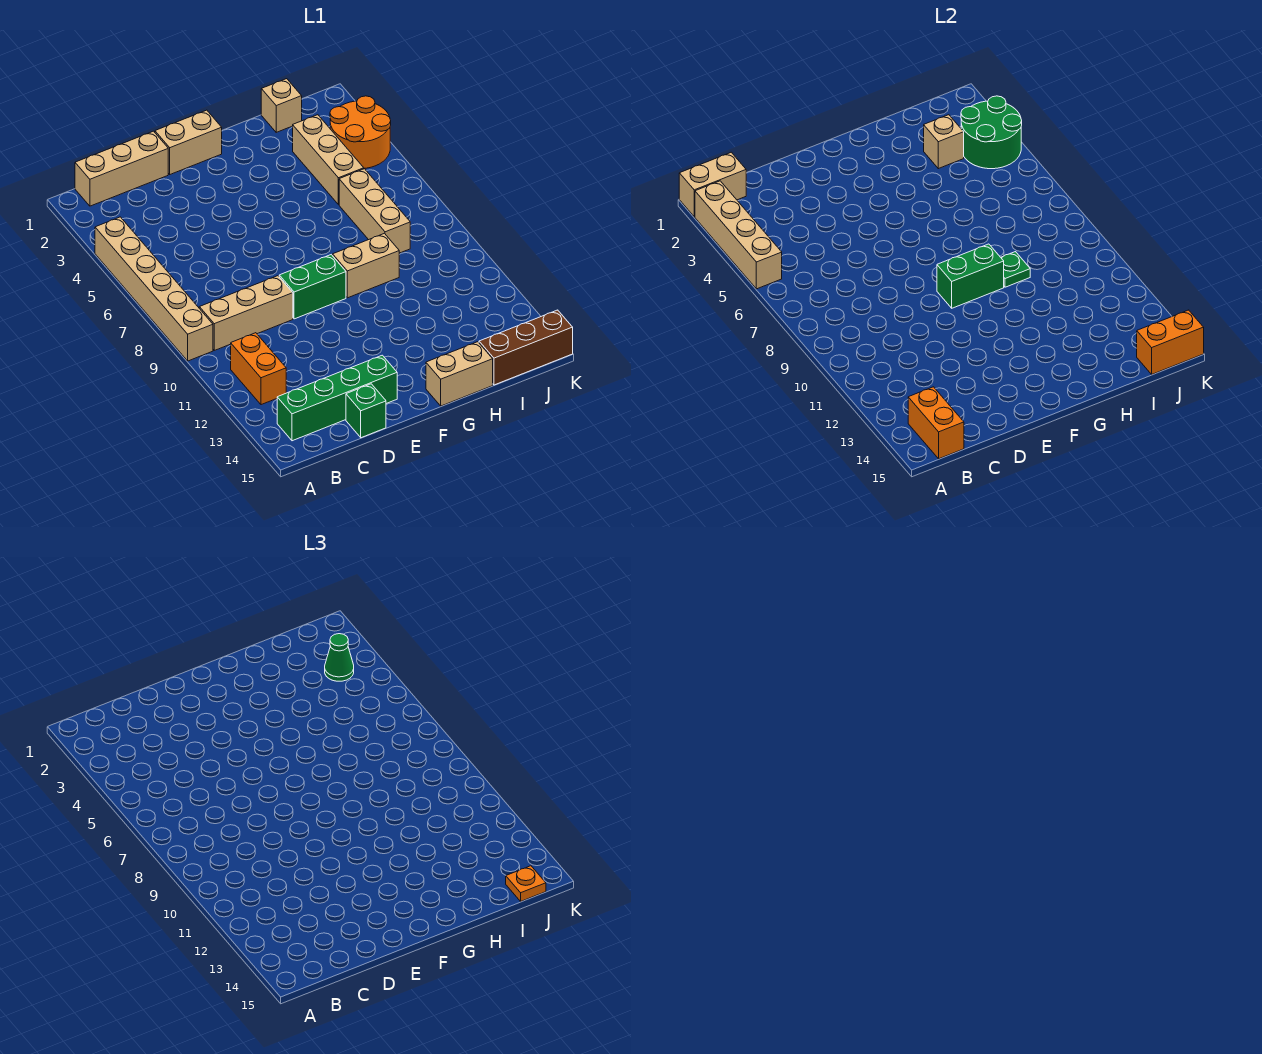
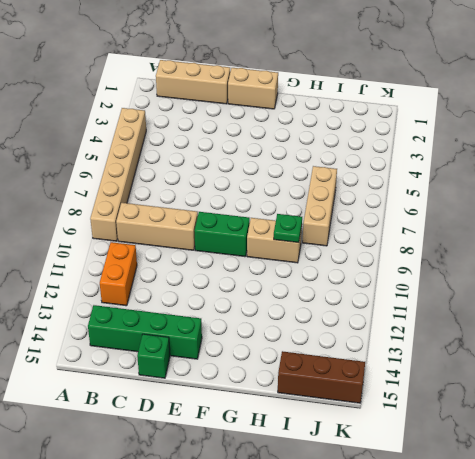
none -> tan brick G15:H15 level 1
none -> tan brick I1 level 1
none -> tan brick I3:I5 level 1

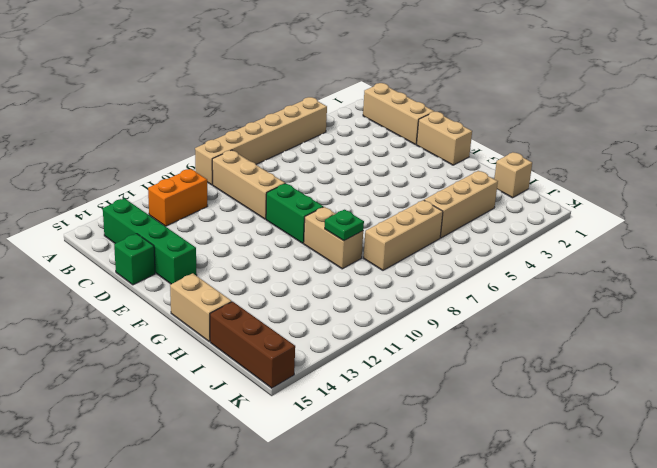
none -> orange round brick J3:K4 level 1
none -> tan brick A1:B1 level 2
none -> tan brick A2:A5 level 2

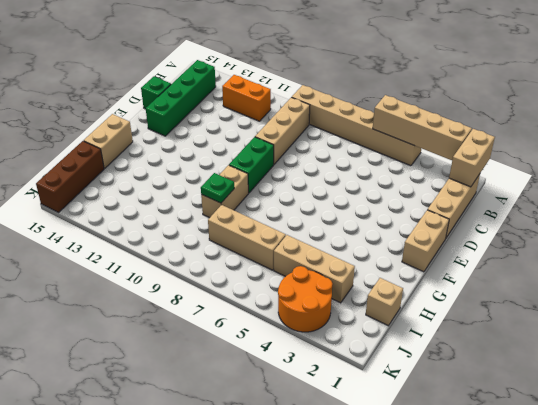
none -> orange brick B14:B15 level 2
none -> green brick F9:G9 level 2
none -> tan brick I3 level 2

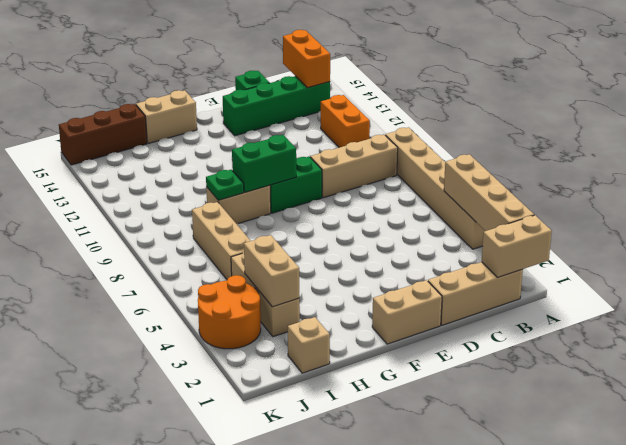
tan brick I3:I4 level 2 -> tan brick I3 level 2
none -> green round brick J3:K4 level 2
none -> orange brick J15:K15 level 2
none -> green cone J3 level 3

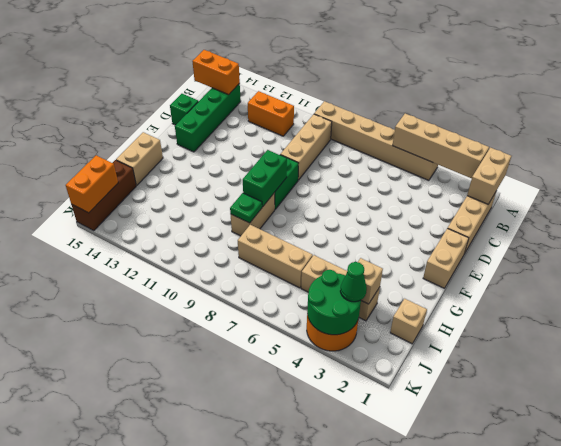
none -> orange plate J15 level 3

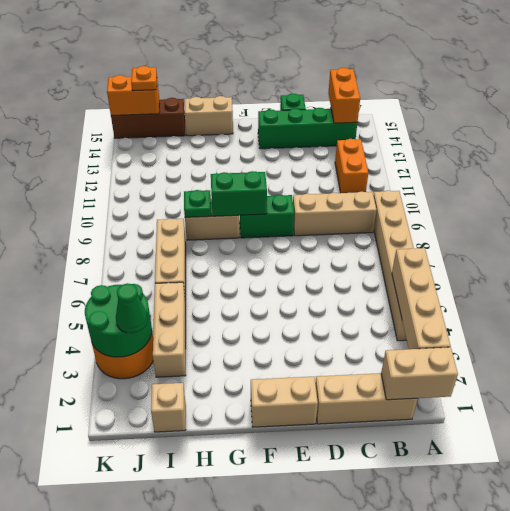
none -> tan brick I3 level 2

